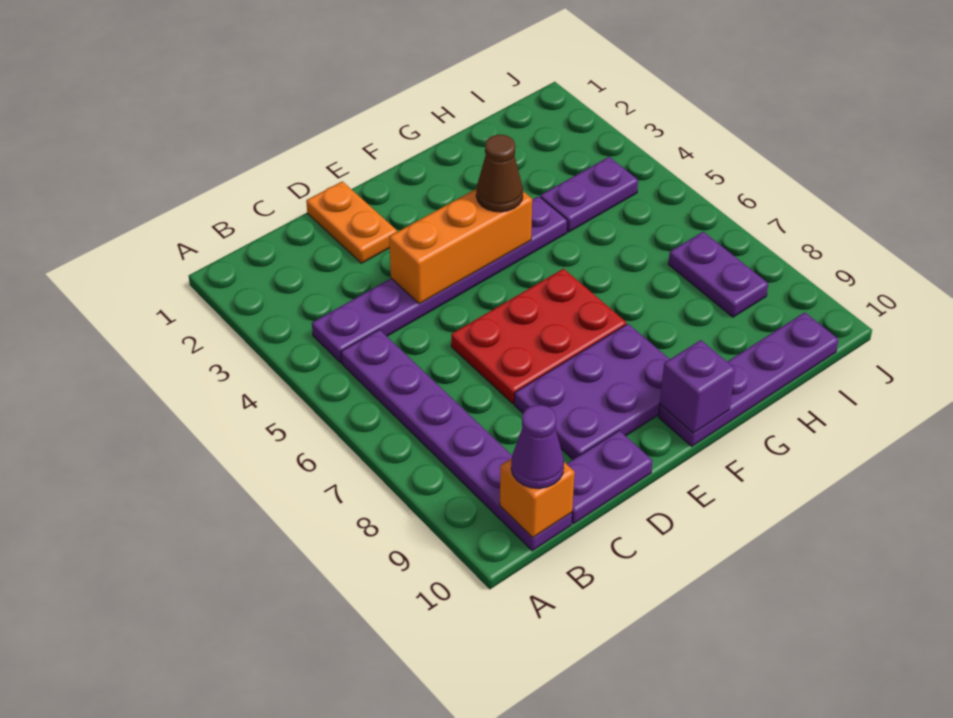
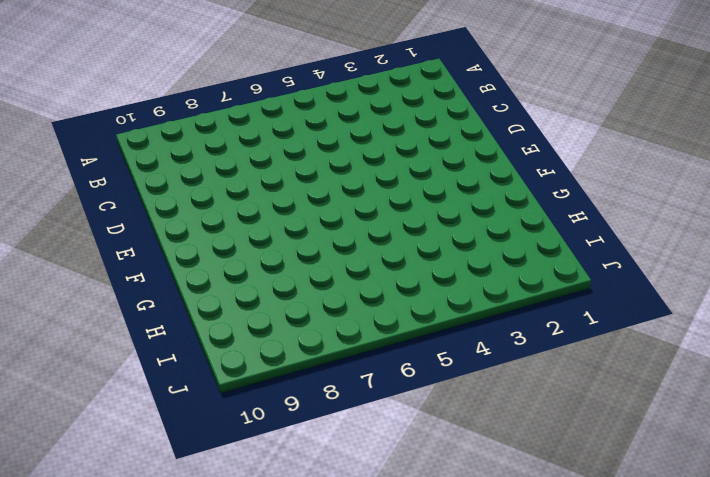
none -> purple plate B4:G4 level 1
none -> purple plate B5:B10 level 1
none -> purple plate C10:D10 level 1

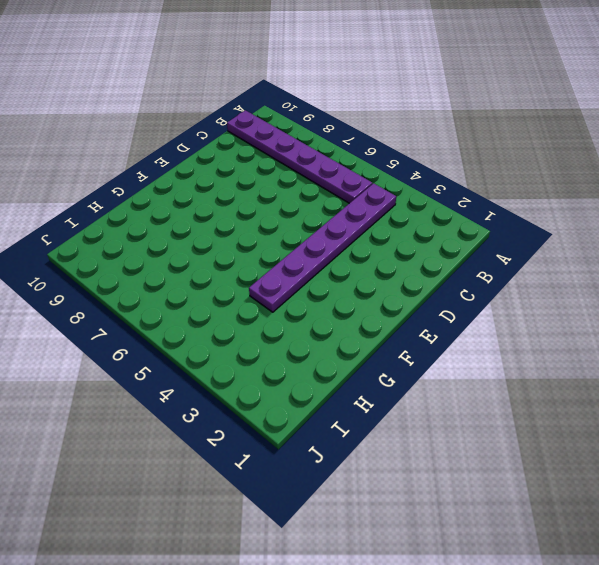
none -> purple plate C10:D10 level 1
none -> orange plate D1:D2 level 1
none -> red plate D6:F7 level 1

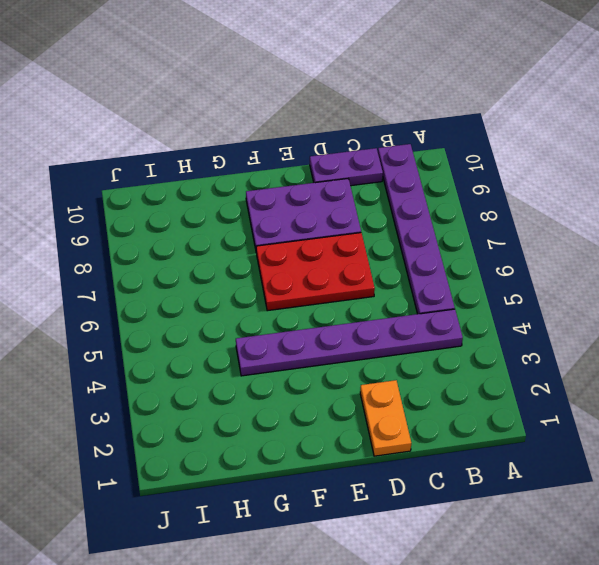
none -> purple plate F10:I10 level 1
none -> purple plate H4:I4 level 1
none -> purple plate I7:I8 level 1

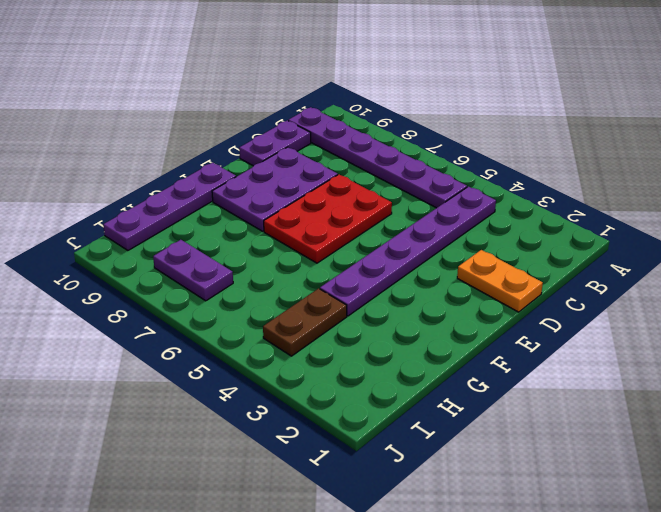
brown plate H4:I4 level 1 -> purple plate H4:I4 level 1
none -> orange brick B10 level 2
none -> orange brick D4:F4 level 2
none -> purple brick F10 level 2

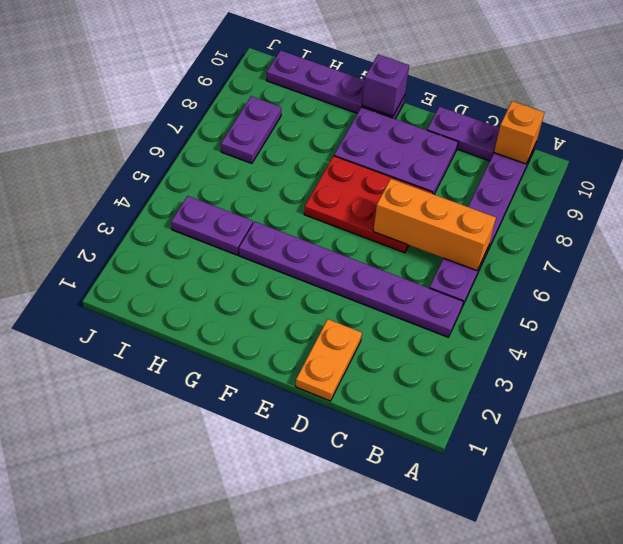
orange brick B6:D6 level 2 -> orange brick D4:F4 level 2
none -> purple cone B10 level 3
none -> brown cone F4 level 3

